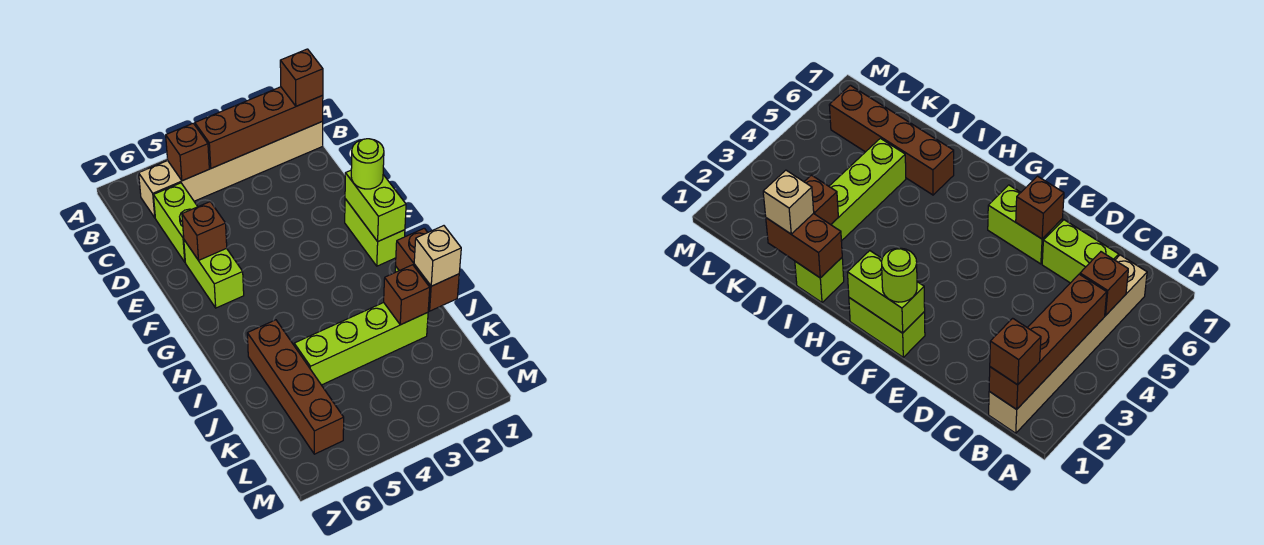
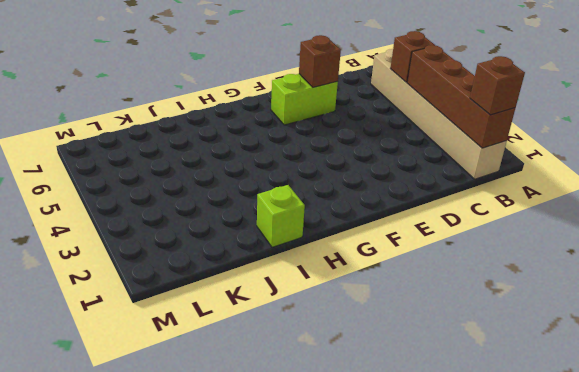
none -> lime brick C6:D6 level 1
none -> lime brick F1:G1 level 1
none -> brown brick I6:L6 level 1

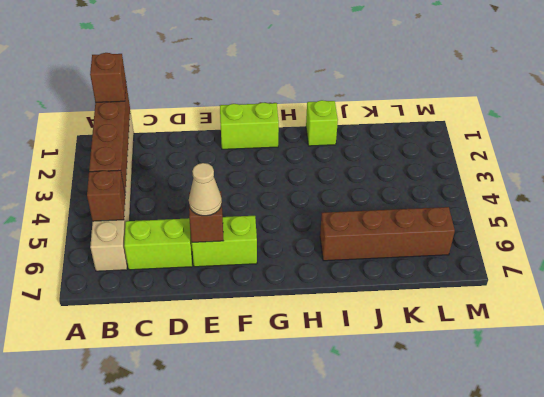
tan cone E6 level 3 -> none
none -> lime brick J2:J5 level 1
none -> lime brick F1:G1 level 2
none -> brown brick I1:J1 level 2

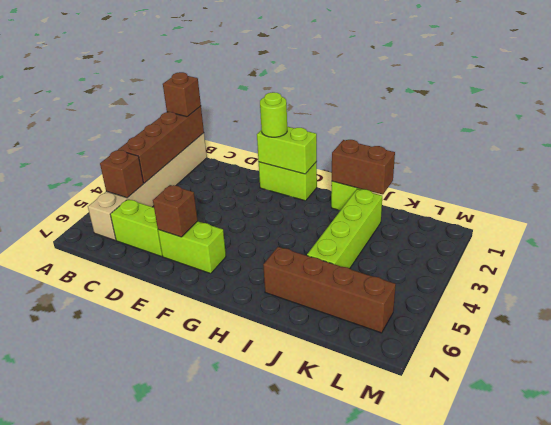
none -> brown brick J2 level 2
none -> tan brick J1 level 3

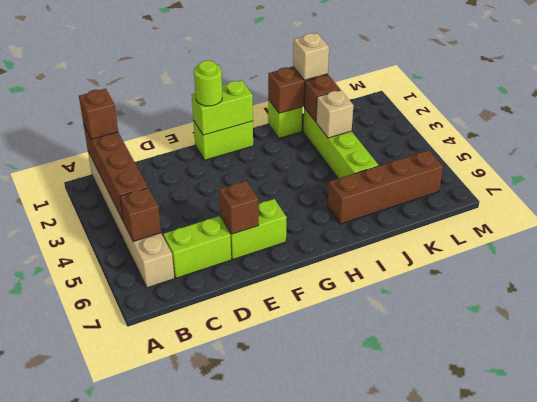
tan brick J3 level 2 -> none

